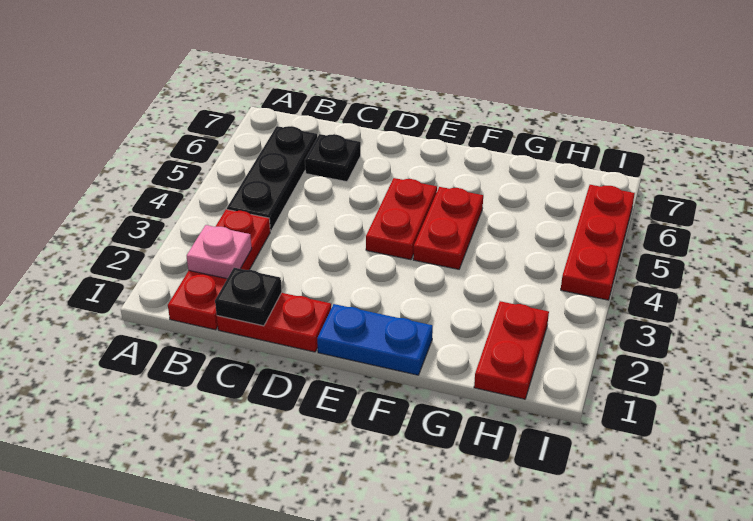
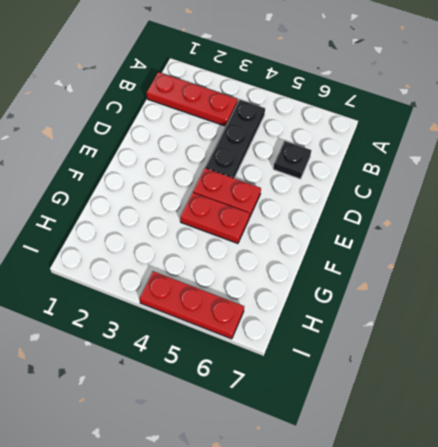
black plate B4:D4 level 1 -> black plate B4:B6 level 1
none -> red plate C1:D1 level 1
none -> blue plate E1:F1 level 1

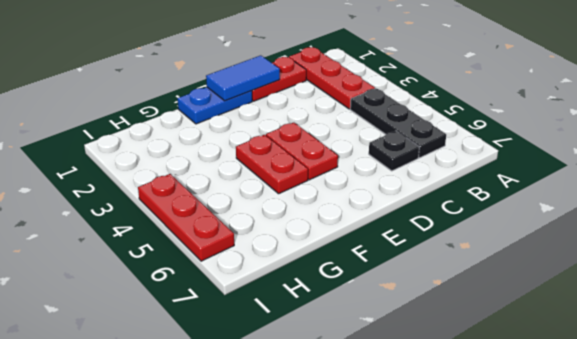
blue tile D1:E1 level 2 -> none
none -> red plate H1:H2 level 1
none -> pink plate B2 level 2

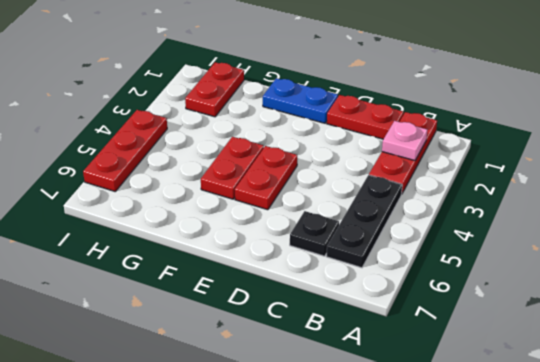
none -> black plate C1 level 2

